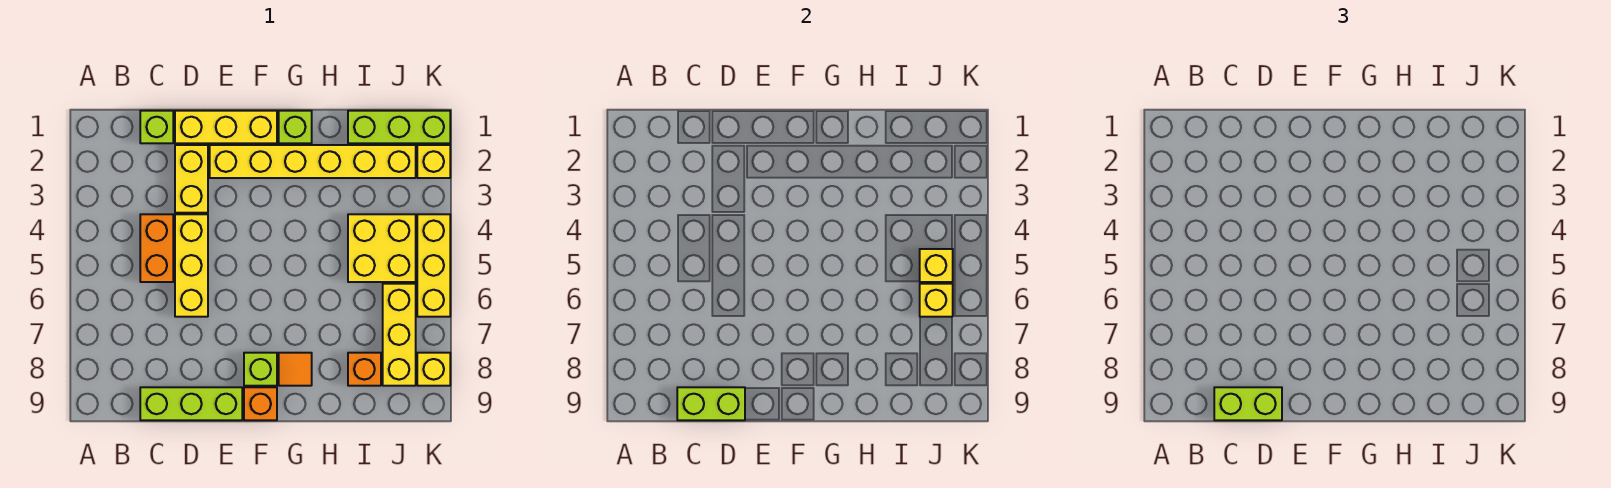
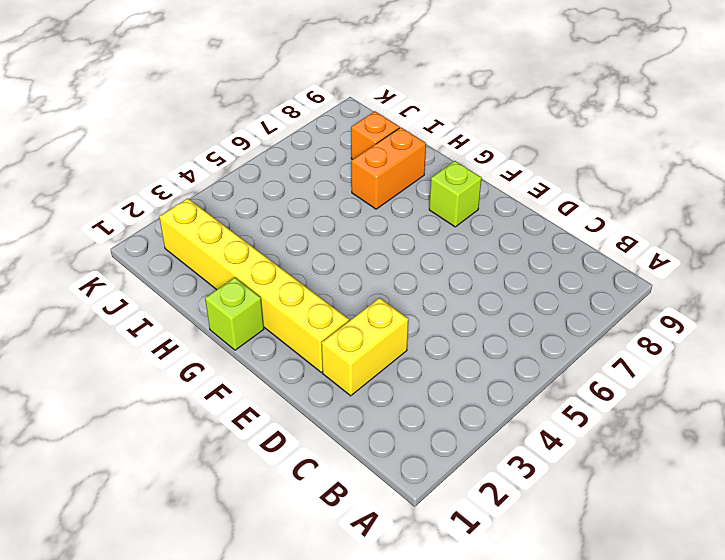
orange brick H7:H8 level 1 -> orange brick C4:C5 level 1
none -> lime brick C1 level 1
none -> lime brick C9:E9 level 1
none -> yellow brick D1:F1 level 1

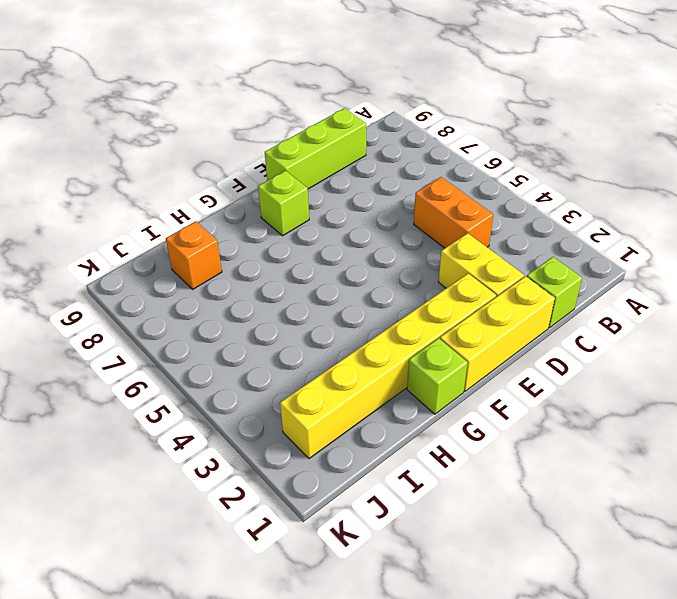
none -> yellow brick D4:D6 level 1
none -> orange brick F9 level 1
none -> orange tile G8 level 1

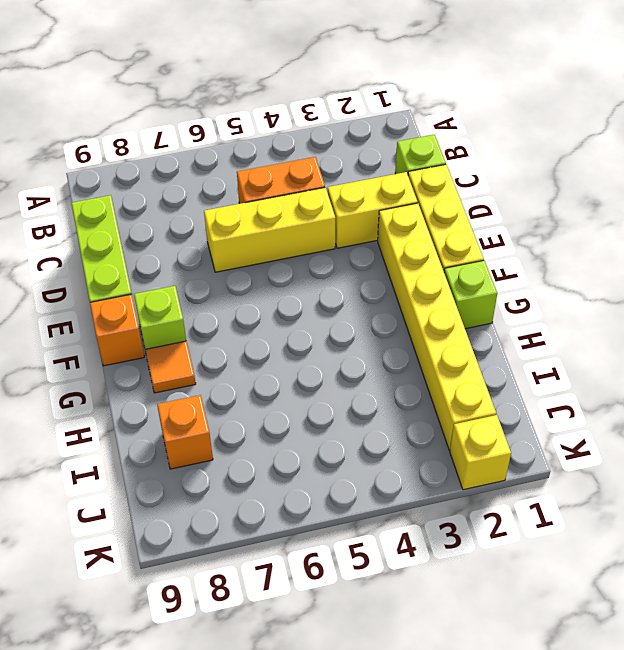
none -> lime brick I1:K1 level 1
none -> yellow brick I4:J5 level 1
none -> yellow brick J6:J8 level 1

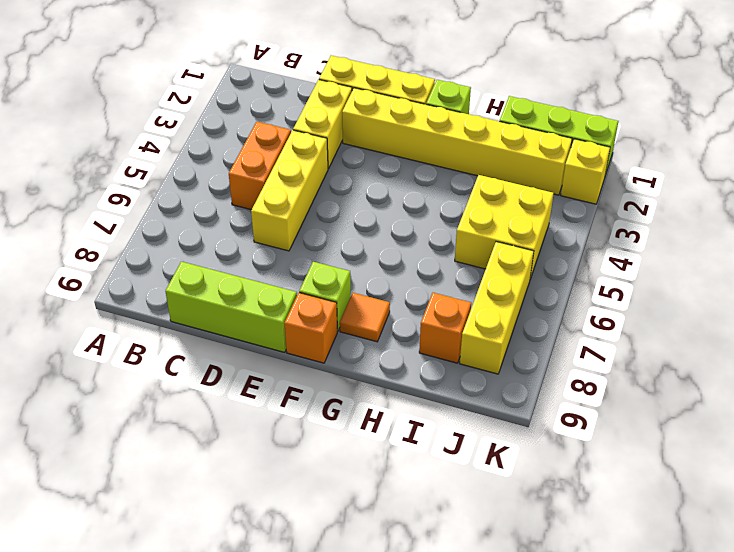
none -> lime brick C1 level 1
none -> yellow brick K4:K6 level 1
none -> yellow brick K8 level 1

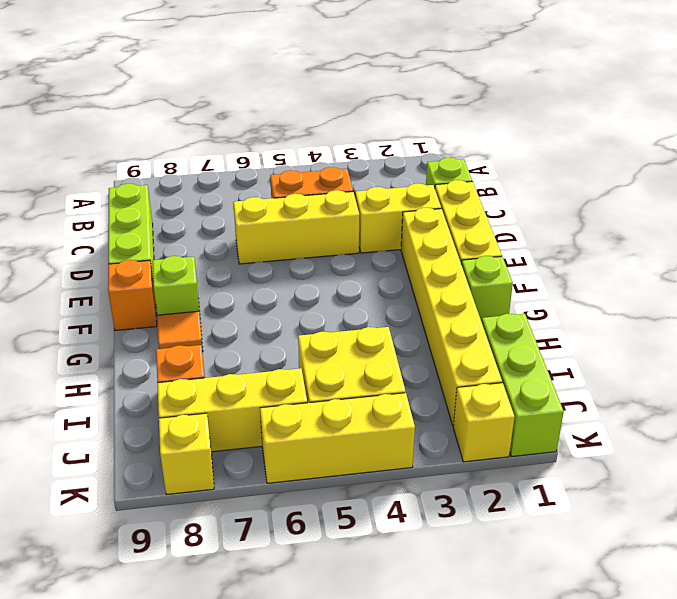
none -> lime brick C9:D9 level 2
none -> yellow brick J5 level 2
none -> yellow brick J6 level 2

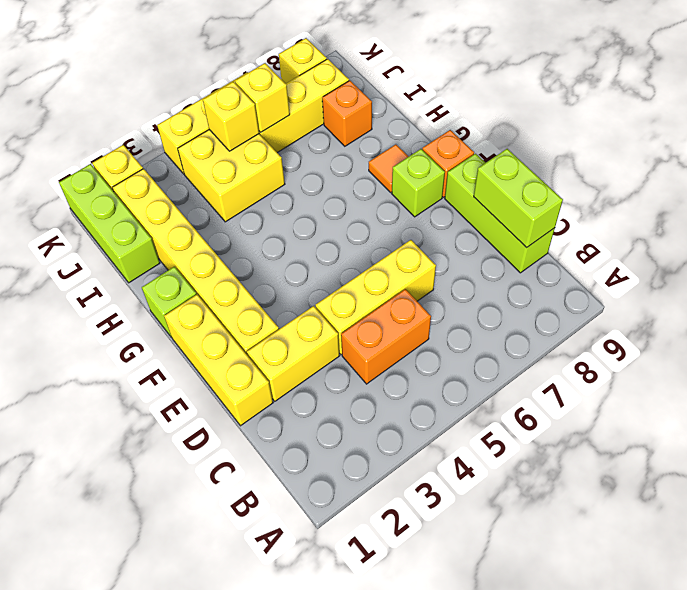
none -> lime brick C1 level 1
none -> lime brick C9:D9 level 3

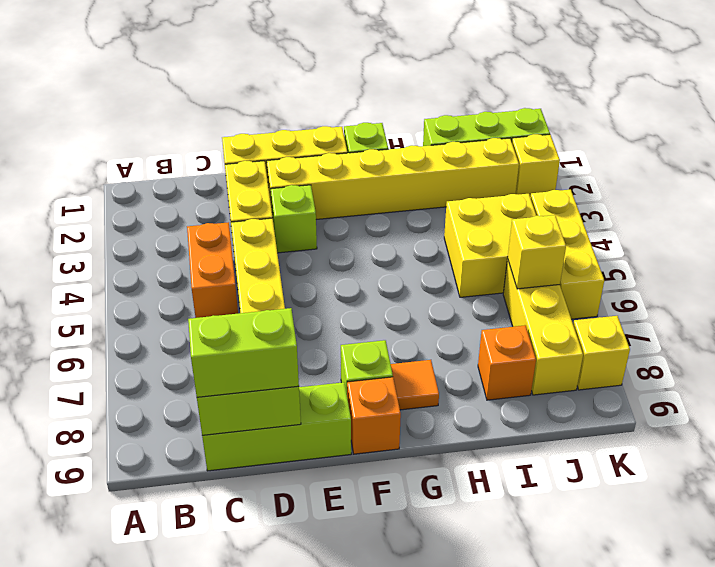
lime brick E3 level 1 -> lime brick C1 level 1
none -> yellow brick J5 level 2

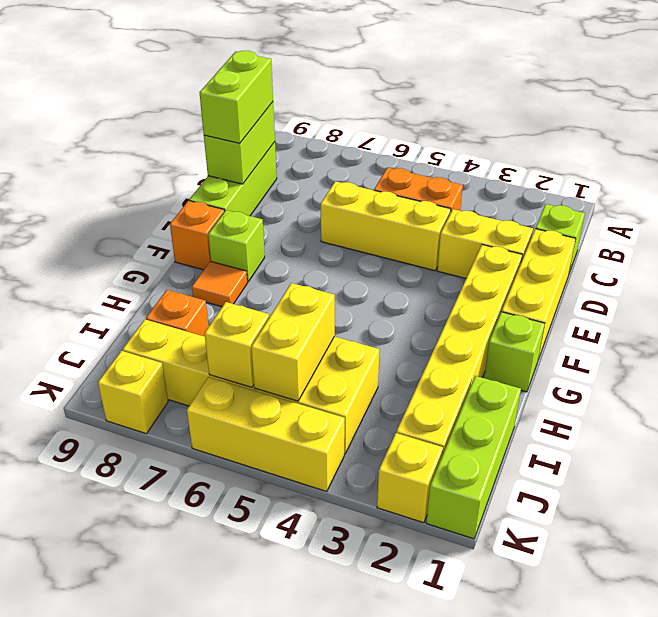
yellow brick I5:J5 level 2 -> yellow brick J5 level 2

